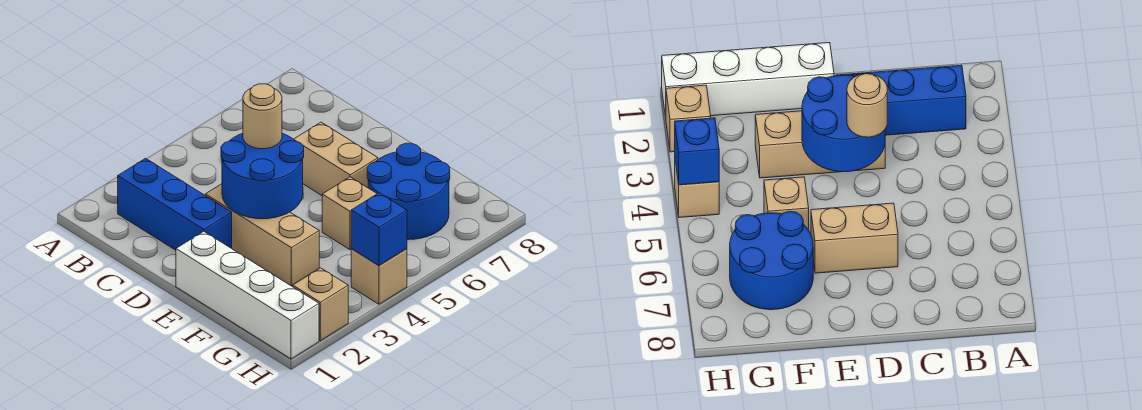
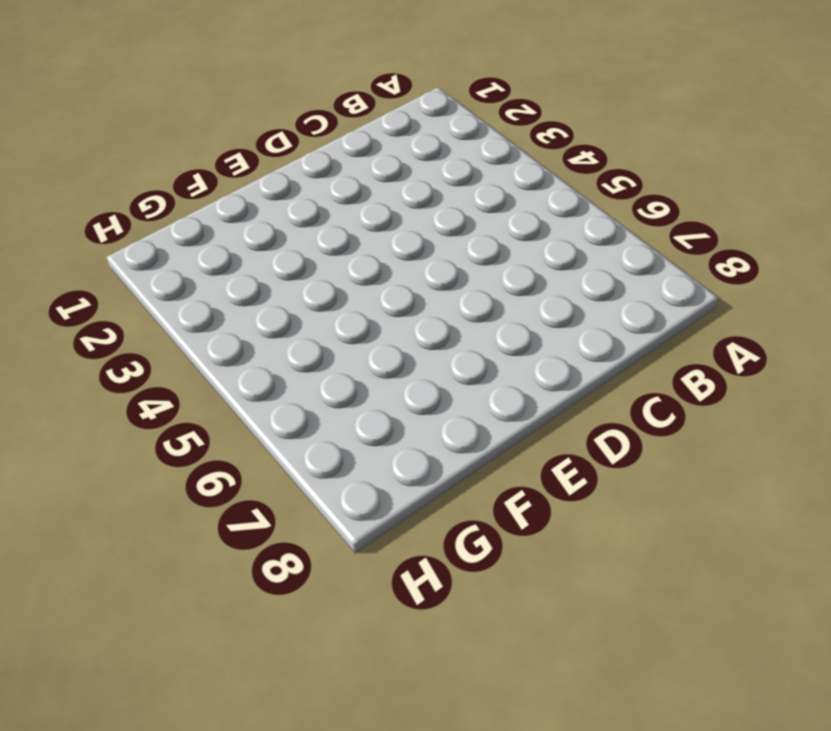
none -> blue brick B2:D2 level 1
none -> tan brick D3:F3 level 1

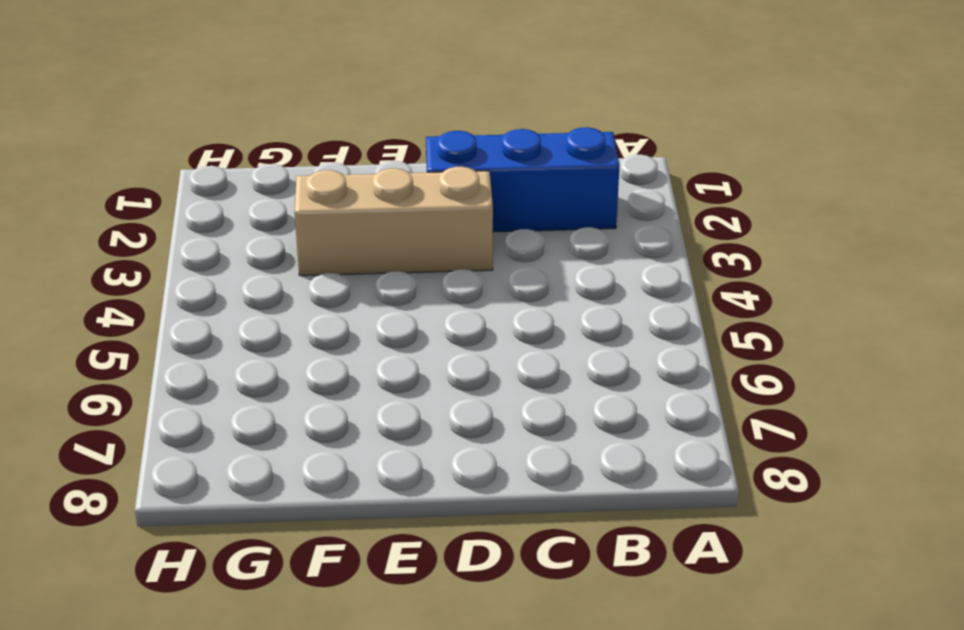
none -> tan brick D6:E6 level 1
none -> white brick E1:H1 level 1

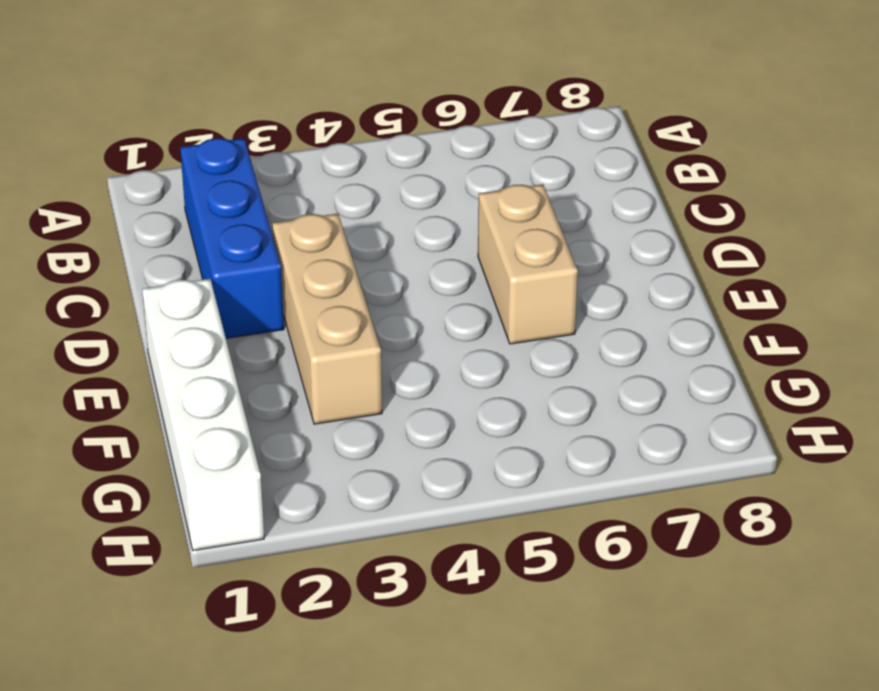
none -> tan brick F5 level 1
none -> blue round brick F6:G7 level 1

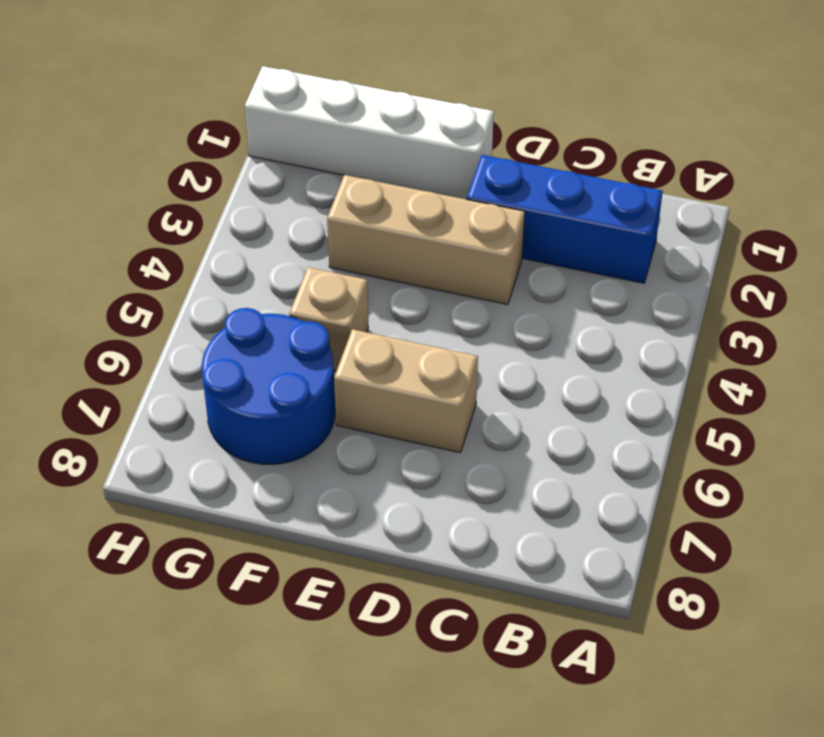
none -> tan brick H2 level 1
none -> tan brick H4 level 1

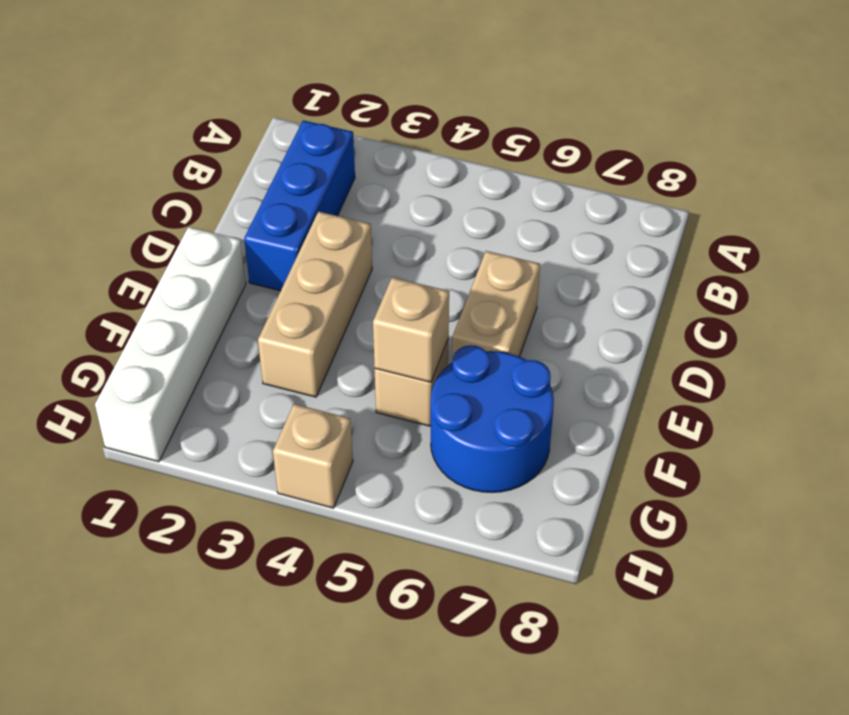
tan brick F5 level 2 -> tan brick H2 level 1
none -> blue round brick D3:E4 level 2
none -> blue brick H4 level 2

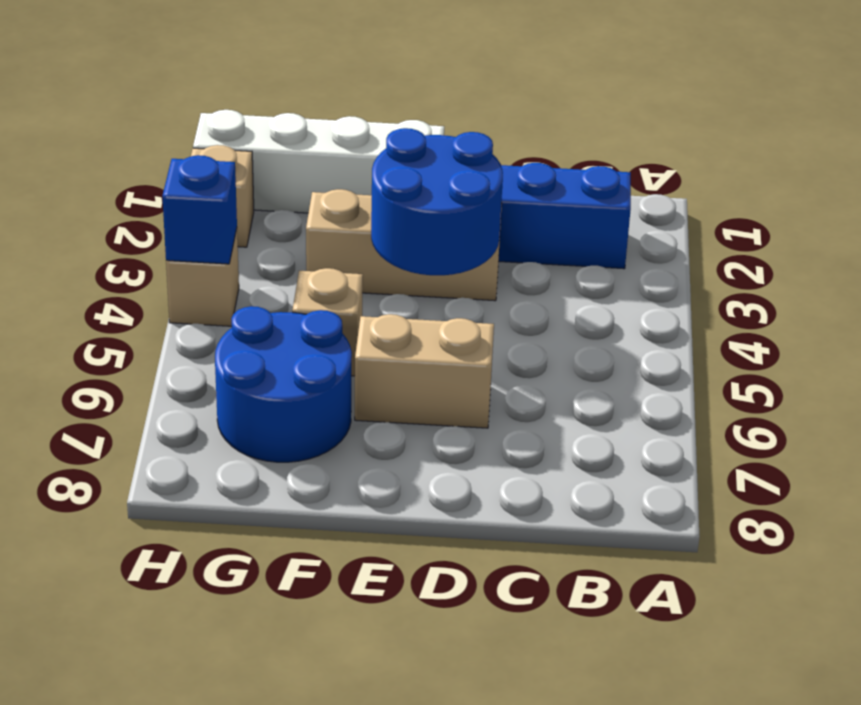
none -> tan round brick D4 level 3

